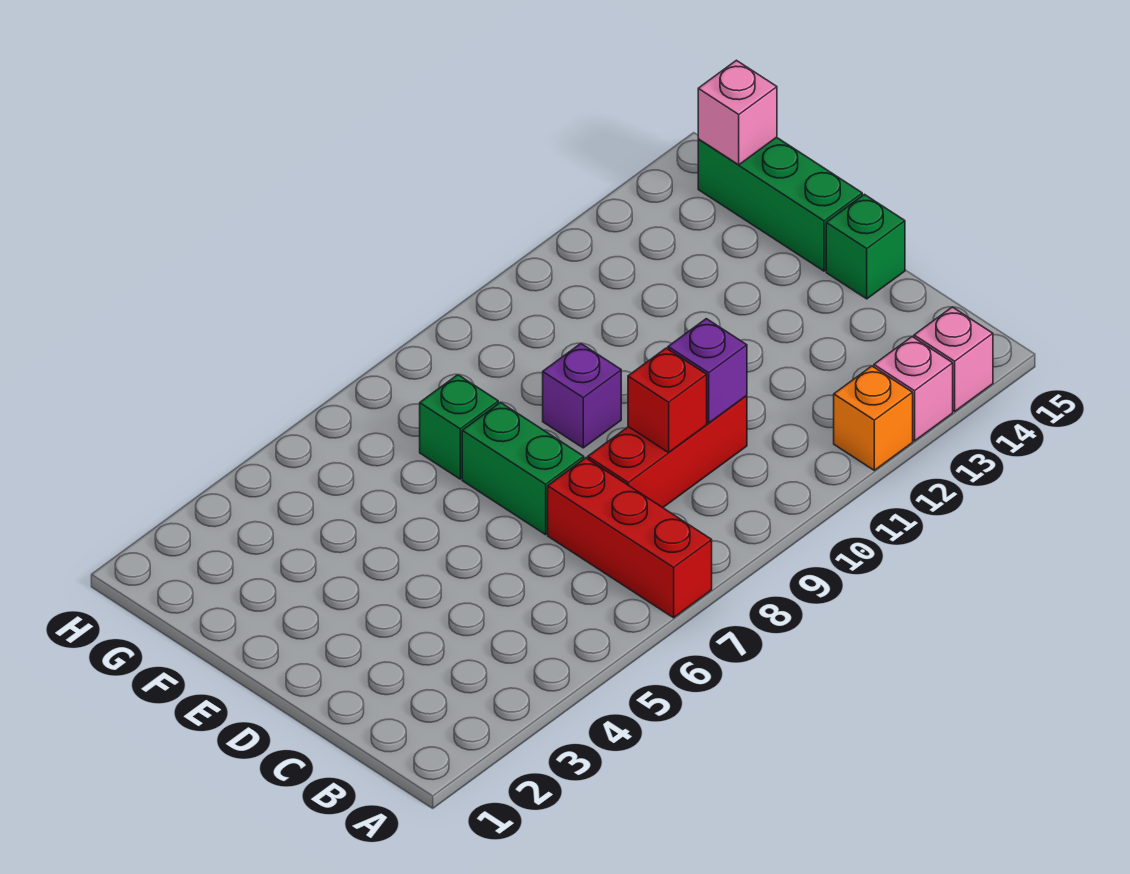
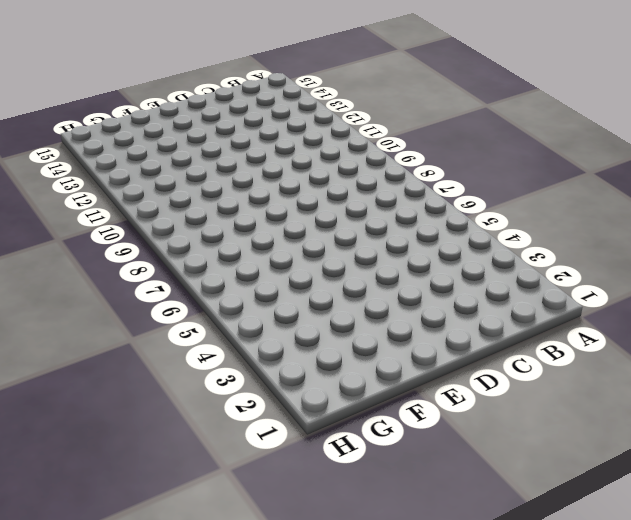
none -> red brick A7:C7 level 1
none -> orange brick A12 level 1
none -> pink brick A13 level 1

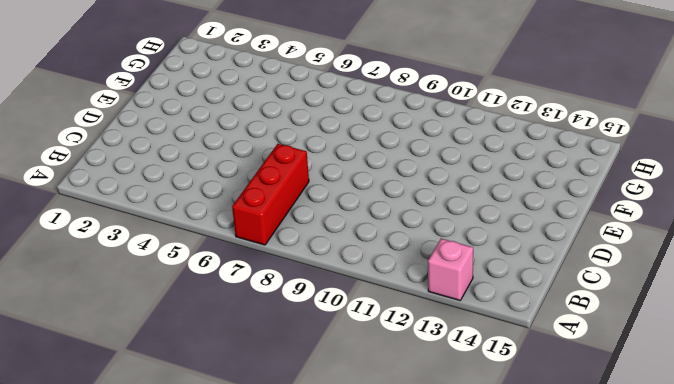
none -> orange brick A12 level 1
none -> pink brick A14 level 1
none -> red brick C8:C10 level 1

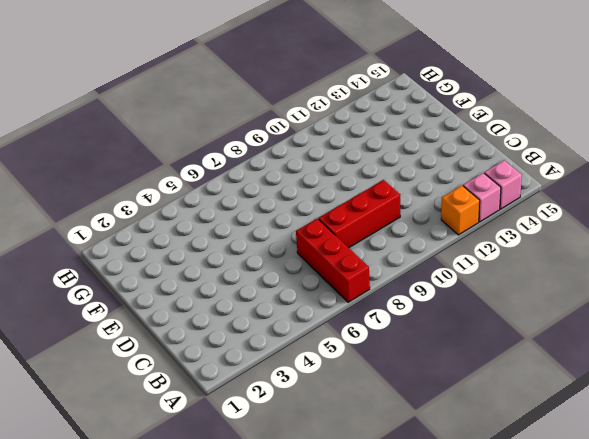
none -> green brick D7:E7 level 1
none -> green brick D15 level 1
none -> purple brick E9 level 1

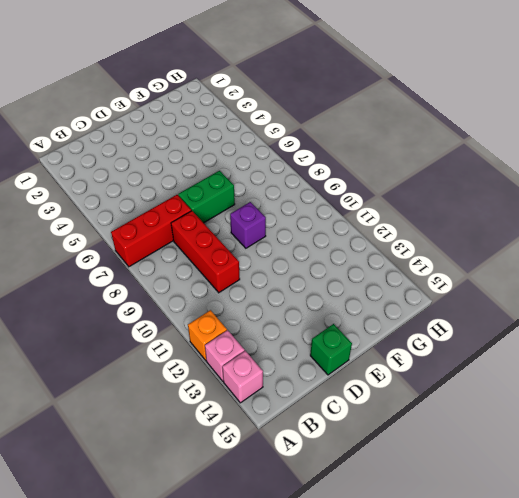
none -> green brick E15:G15 level 1
none -> green brick F7 level 1
none -> red brick C9 level 2

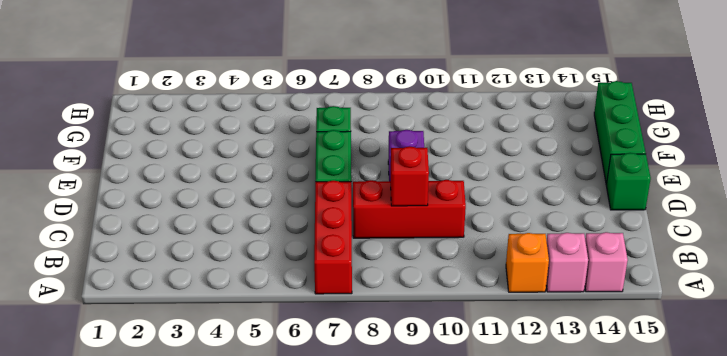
none -> purple brick C10 level 2
none -> pink brick G15 level 2

